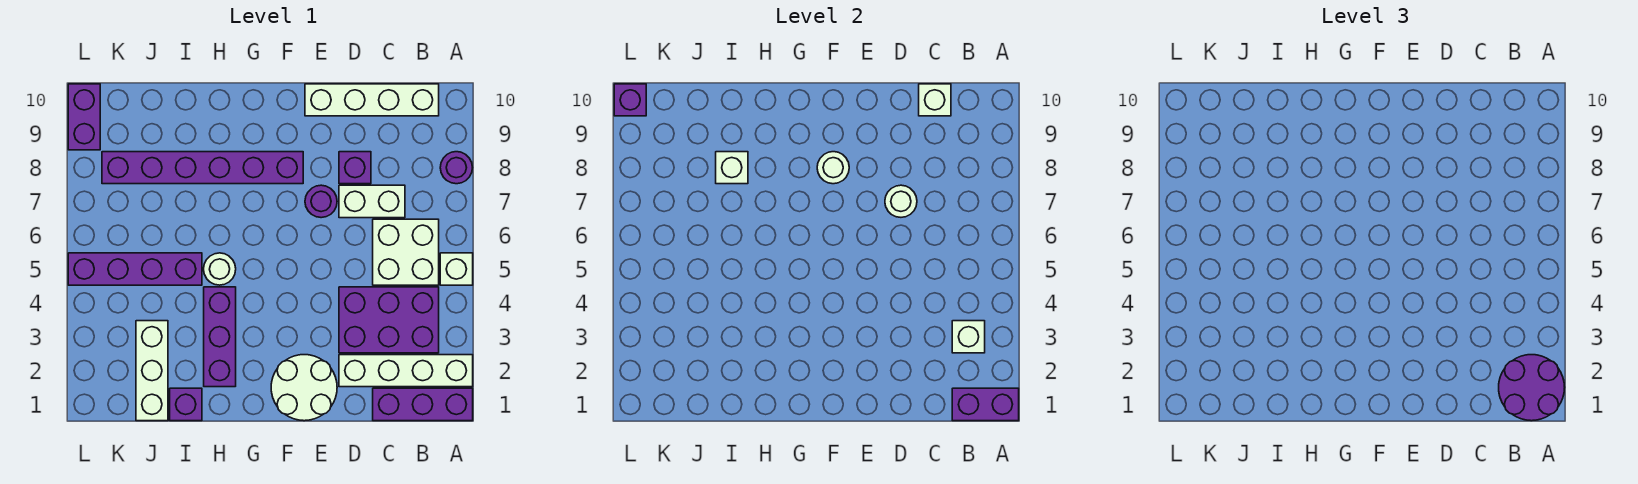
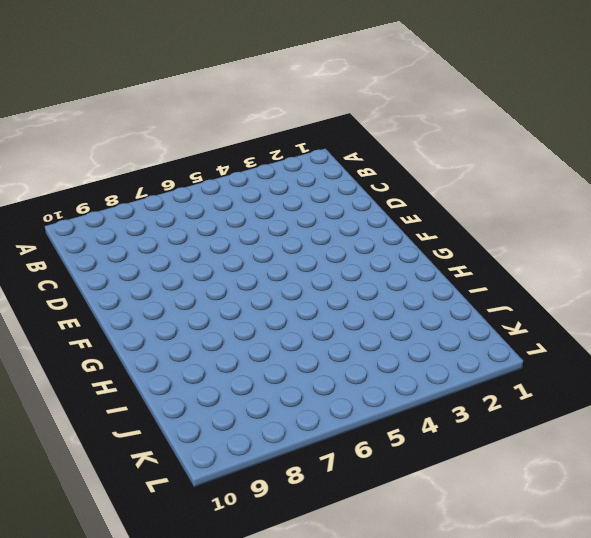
none -> purple brick A1:C1 level 1
none -> white brick A2:D2 level 1
none -> white brick A5 level 1

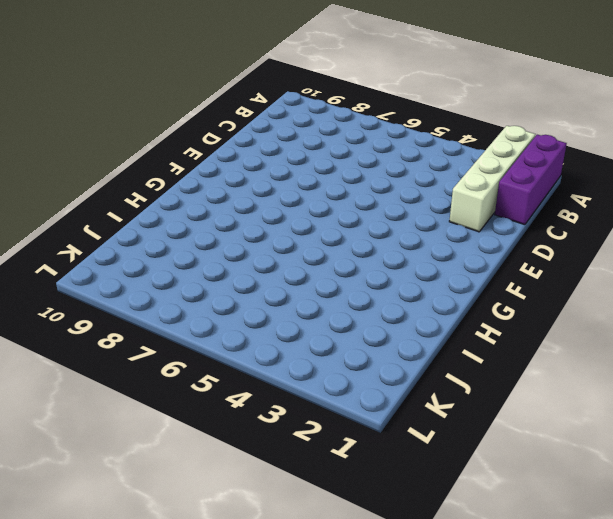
none -> white brick A5 level 1
none -> purple round brick A8 level 1
none -> purple brick B3:D4 level 1

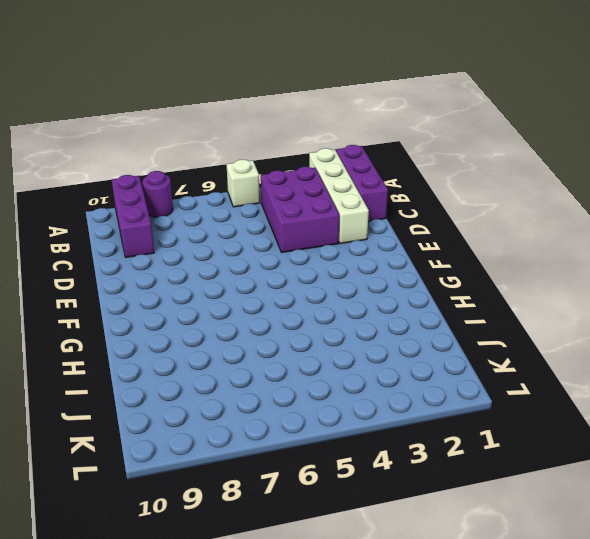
purple brick A9:C9 level 1 -> purple brick H2:H4 level 1
none -> white brick B5:C6 level 1
none -> white brick B10:E10 level 1
none -> white brick C7:D7 level 1

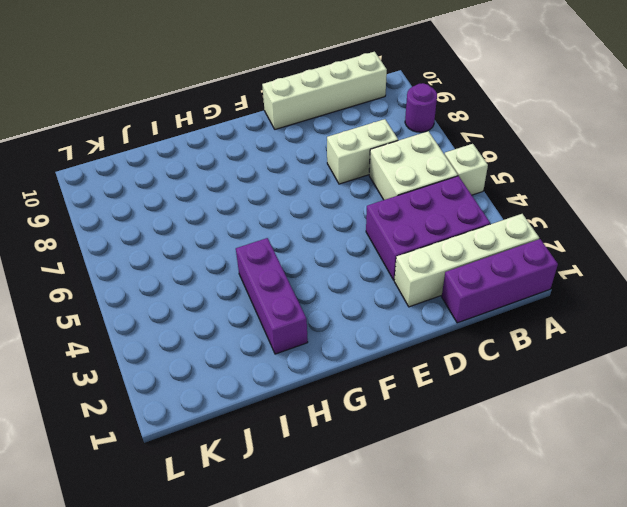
none -> purple brick D8 level 1
none -> white round brick E1:F2 level 1
none -> purple round brick E7 level 1

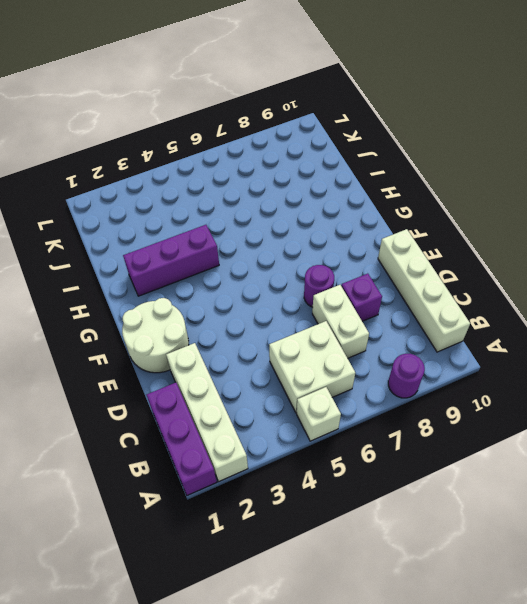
none -> purple brick B3:D4 level 1
none -> purple brick F8:K8 level 1
none -> white round brick H5 level 1

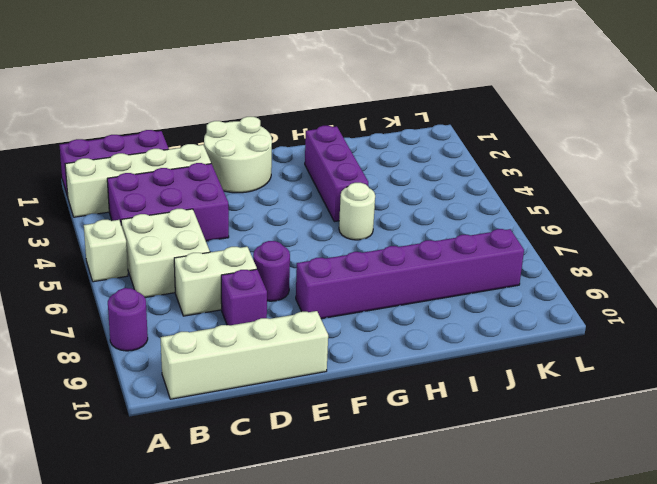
none -> purple brick I1 level 1
none -> purple brick I5:L5 level 1
none -> white brick J1:J3 level 1

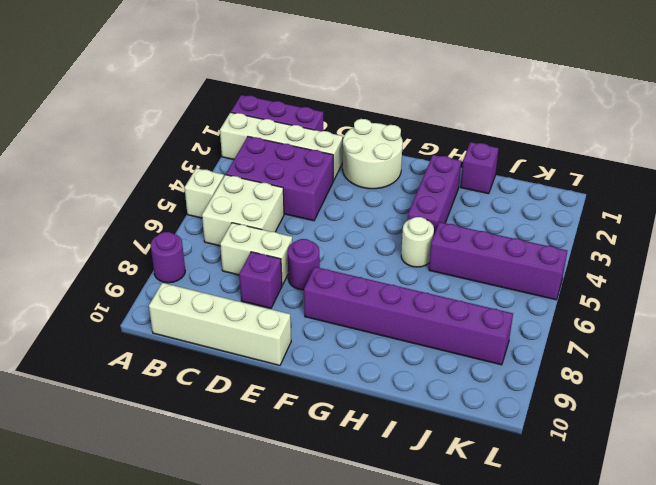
none -> white brick J1:J3 level 1
none -> purple brick L9:L10 level 1
none -> purple brick A1:B1 level 2

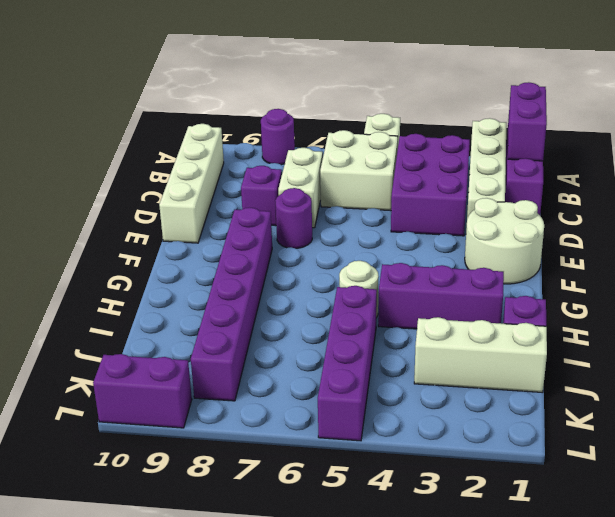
none -> white brick B3 level 2
none -> white brick C10 level 2
none -> white round brick D7 level 2

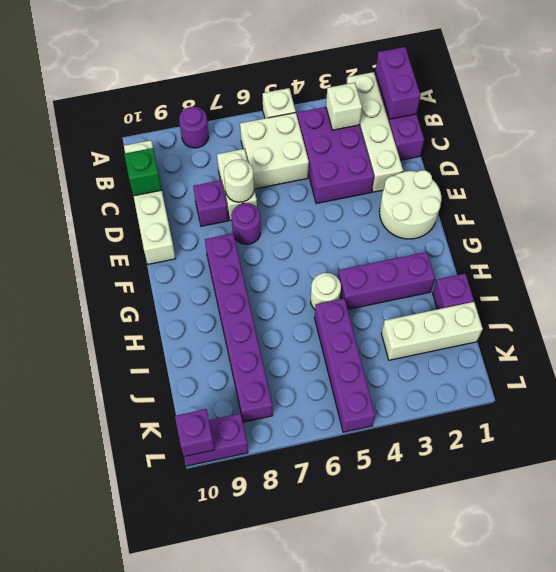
green brick C10 level 2 -> white brick C10 level 2
none -> white round brick F8 level 2
none -> white brick I8 level 2
none -> purple round brick A1:B2 level 3

